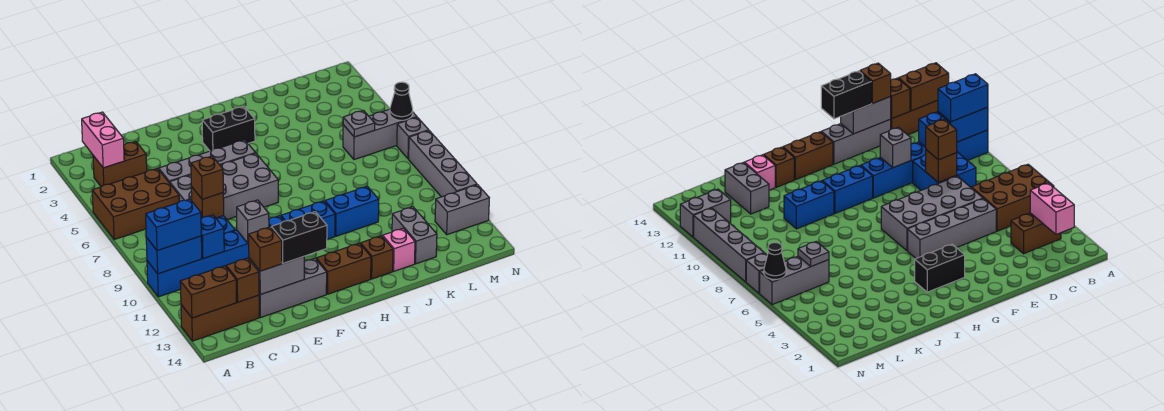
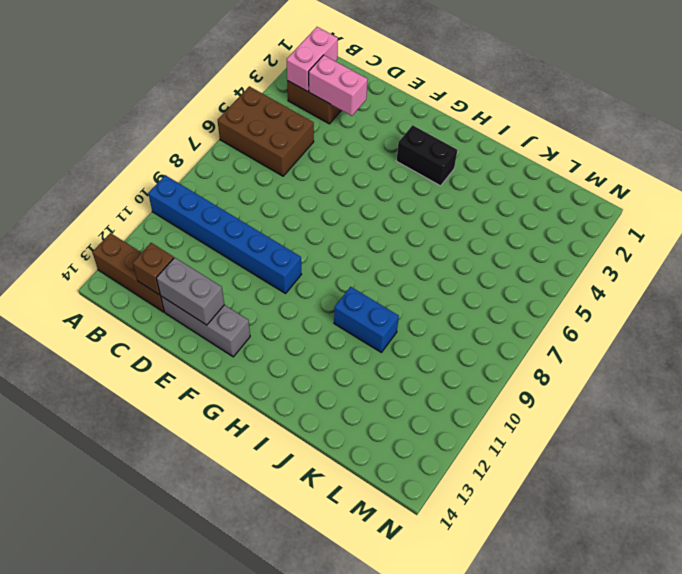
pink brick C3:D3 level 2 -> none
none -> blue brick C8:D9 level 1
none -> grey brick D5:G5 level 1
none -> grey brick D6:G7 level 1
none -> blue brick G10:H10 level 1

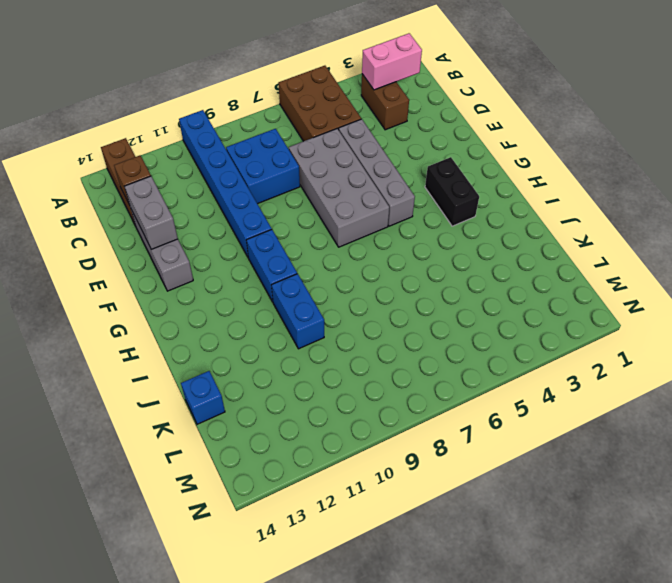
blue brick K14 level 1 -> blue brick C10 level 2
none -> brown brick G13:H13 level 1
none -> brown brick I13 level 1
none -> pink brick J13 level 1
none -> grey brick K12:K13 level 1

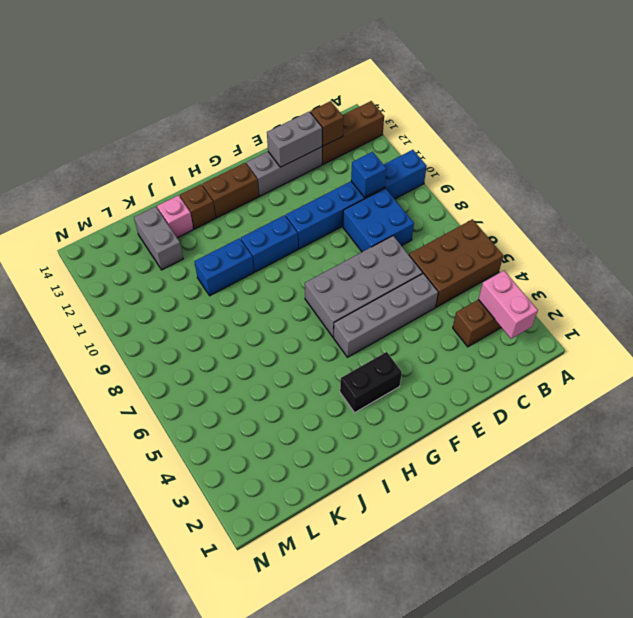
none -> grey brick L6:N6 level 1
none -> grey brick M12:N12 level 1
none -> grey brick N7 level 1
none -> grey brick N8:N11 level 1

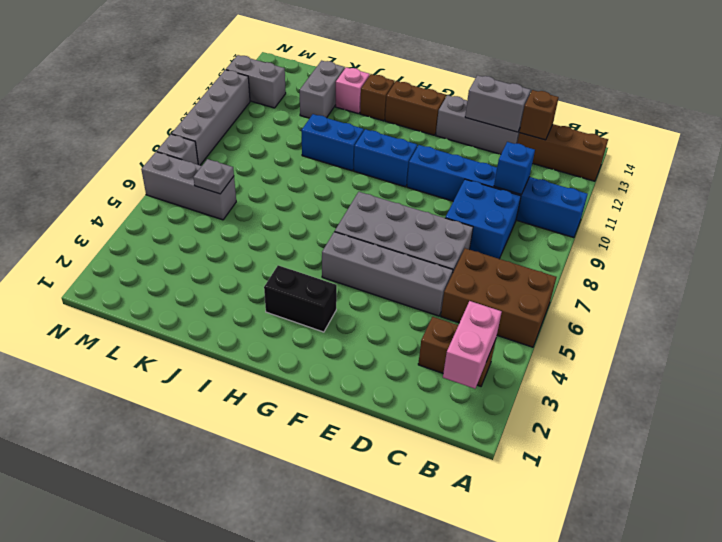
none -> blue brick A10:B10 level 2
none -> brown brick A13:B13 level 2
none -> brown brick D8 level 2
none -> grey brick E10 level 2

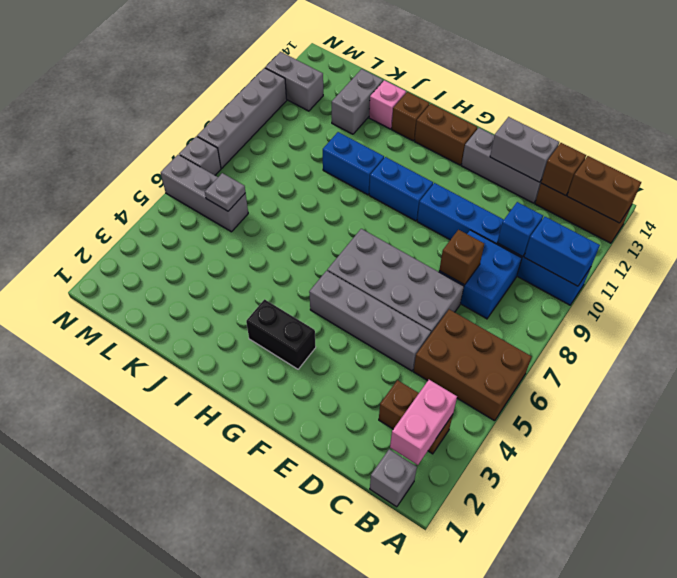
grey brick B1 level 1 -> grey brick E10 level 2
none -> black cone N6 level 2
none -> blue brick A10:B10 level 3
none -> brown brick D8 level 3
none -> brown brick D13 level 3

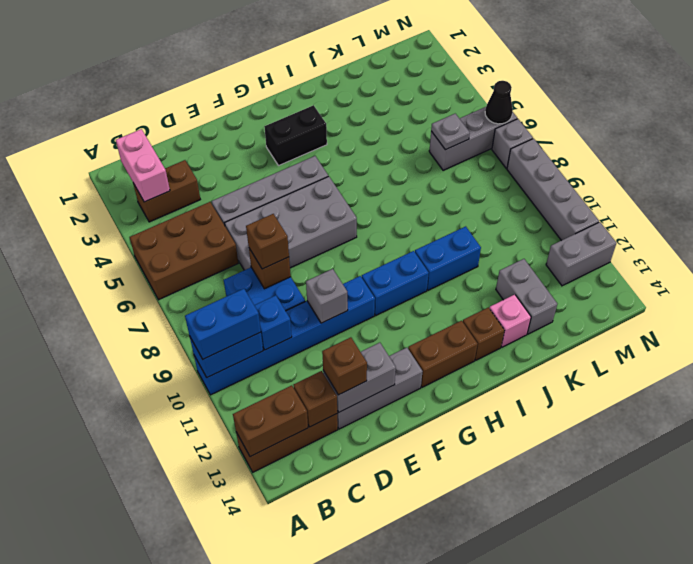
none -> black brick E13:F13 level 3

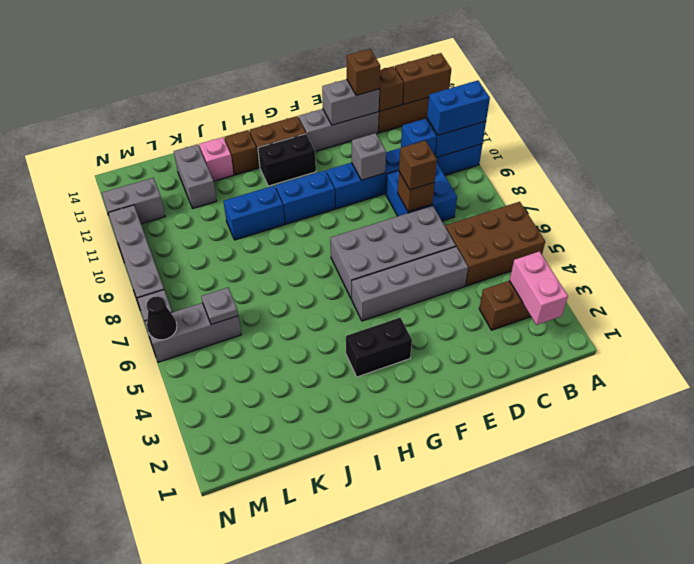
black brick G12:H12 level 1 -> black brick E13:F13 level 3

